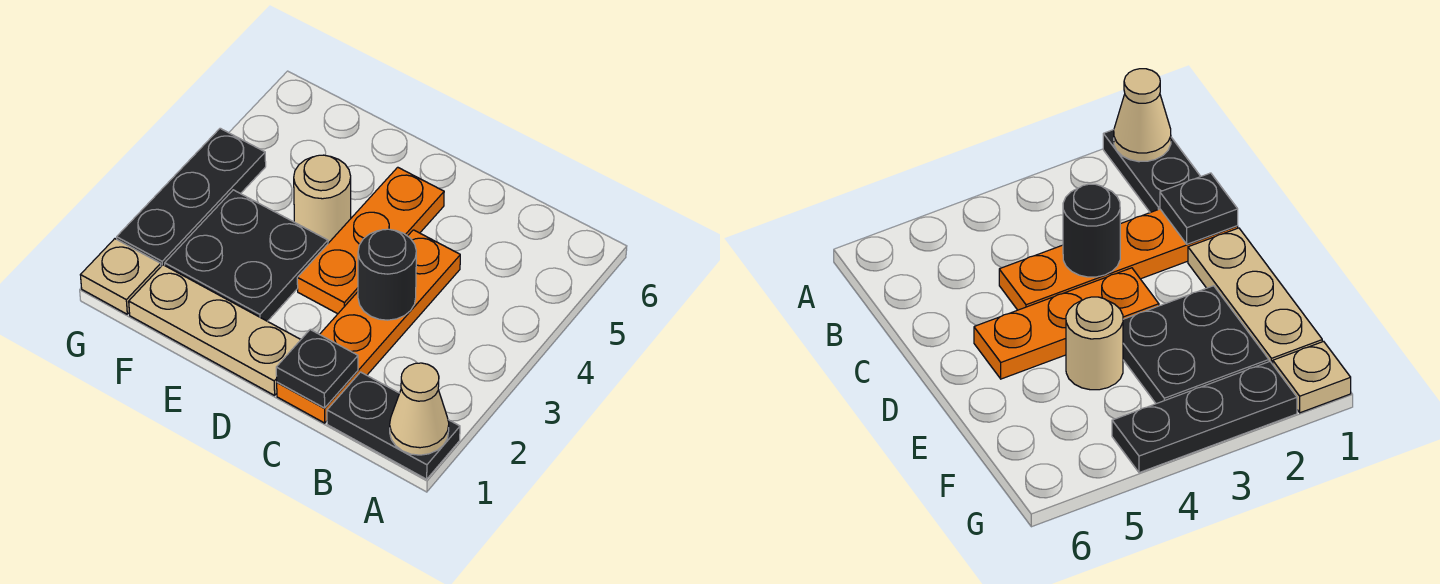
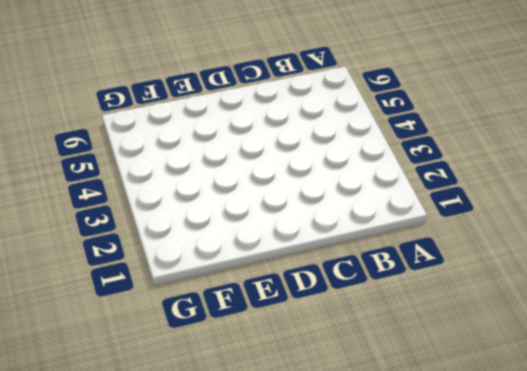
none -> black plate A1:B1 level 1
none -> orange plate C1:C4 level 1

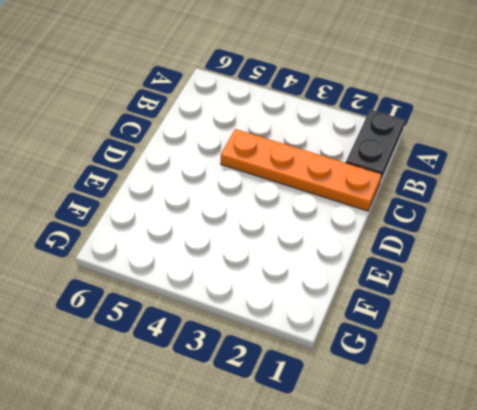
none -> tan plate D1:F1 level 1
none -> orange plate D3:D5 level 1

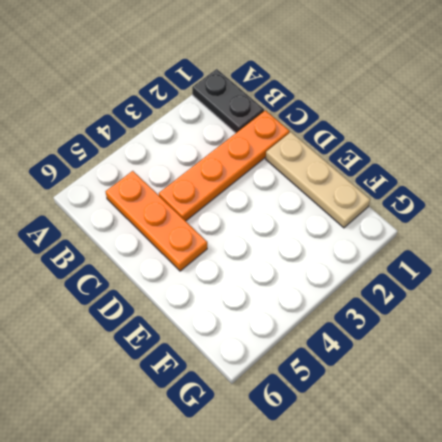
orange plate B5:D5 level 1 -> orange plate D3:D5 level 1
none -> black plate E2:F3 level 1
none -> tan round brick E4 level 1

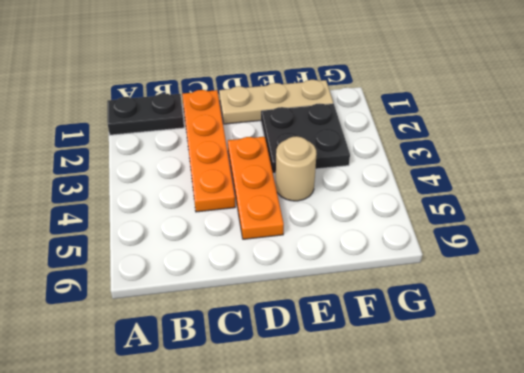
none -> tan plate G1 level 1
none -> black plate G2:G4 level 1

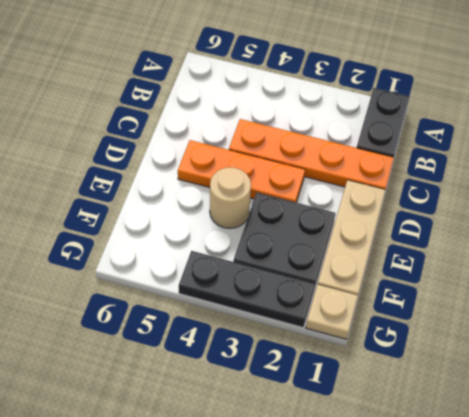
none -> tan cone A1 level 2
none -> black plate C1 level 2

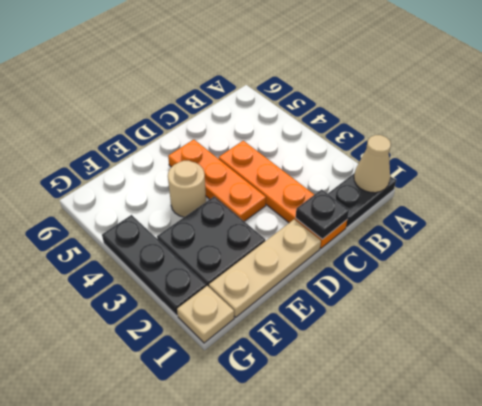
none -> black round brick C3 level 2

